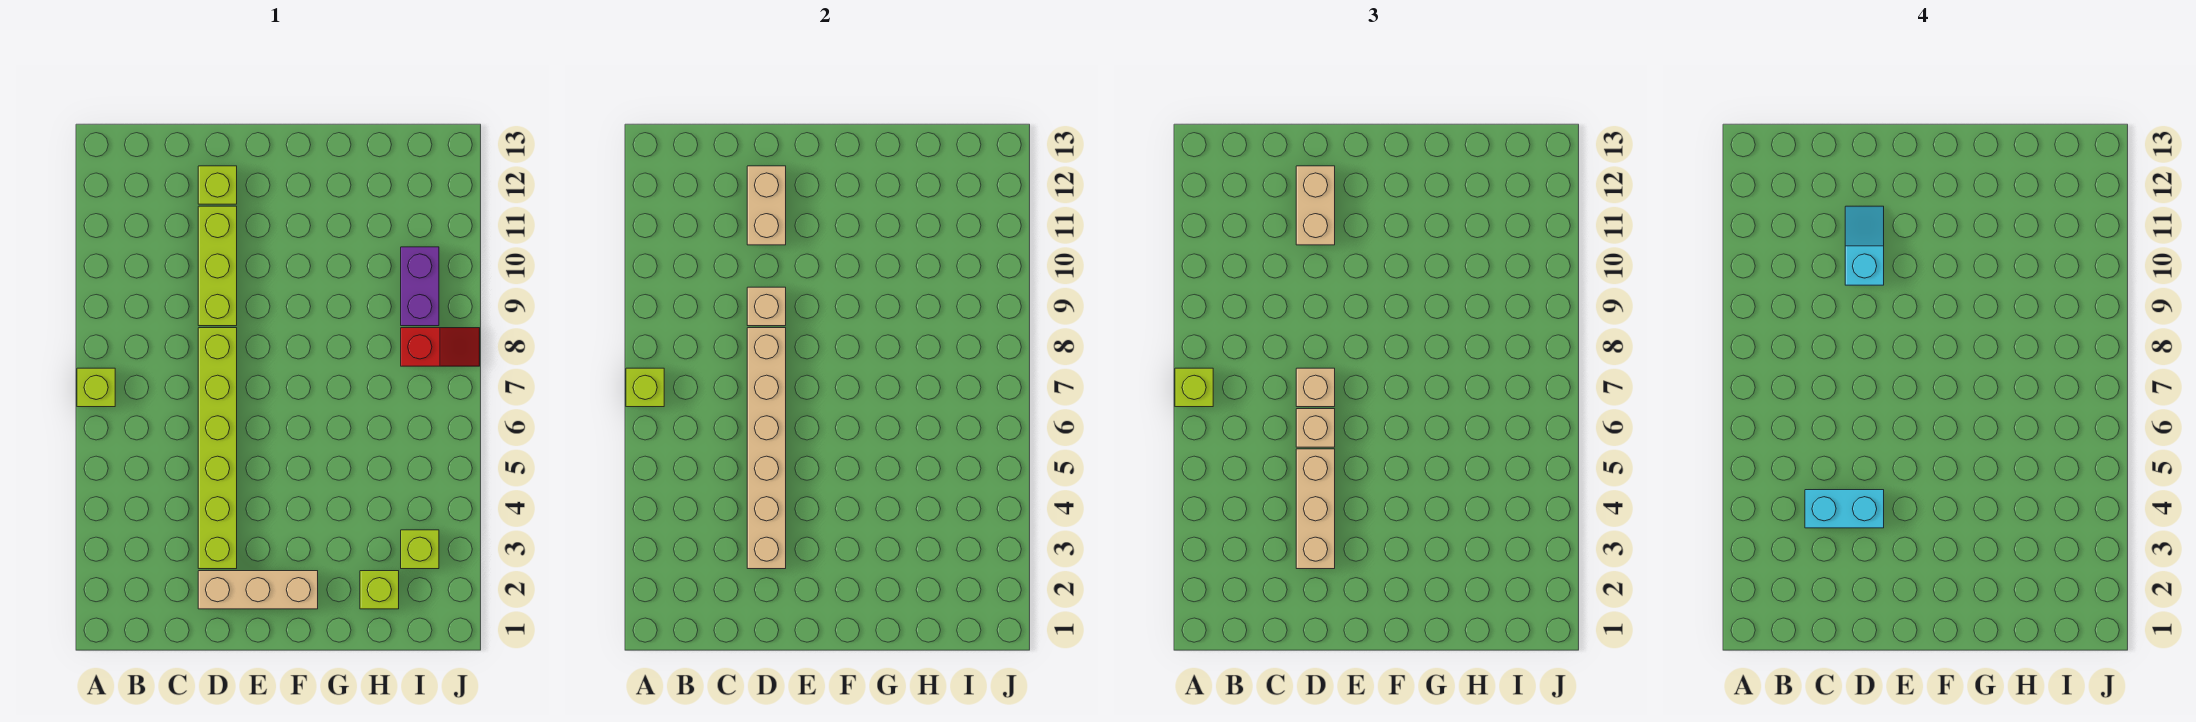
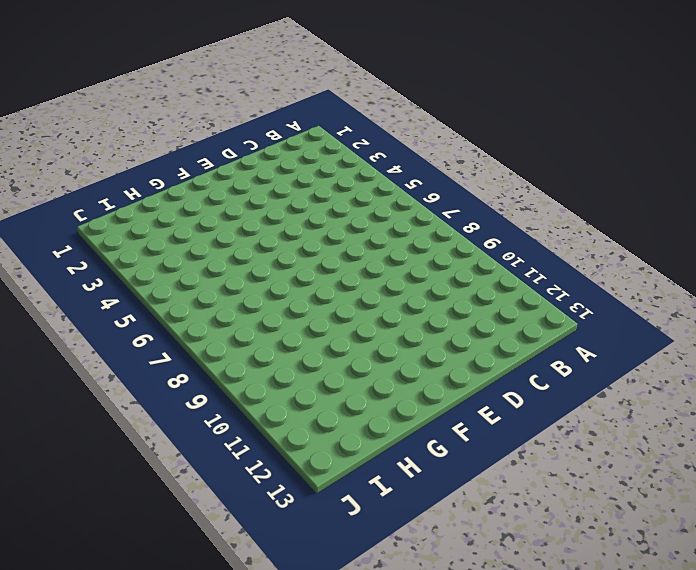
none -> lime brick A7 level 1
none -> tan brick D2:F2 level 1
none -> lime brick D3:D8 level 1

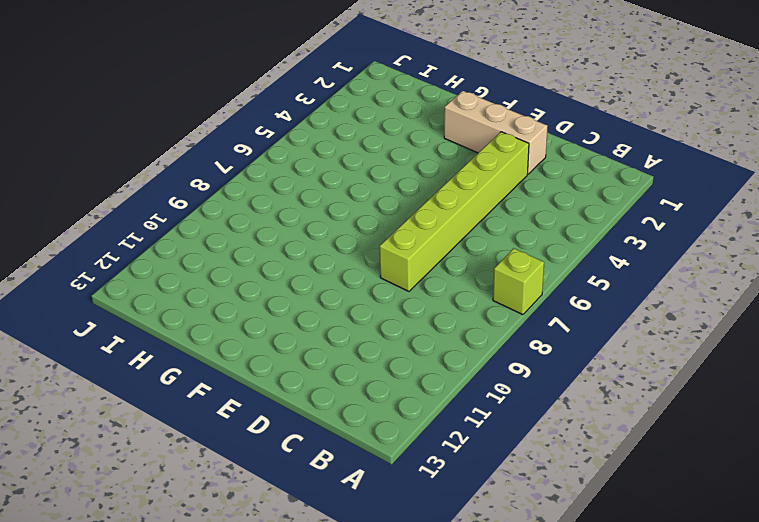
none -> lime brick D9:D11 level 1
none -> lime brick D12 level 1
none -> lime brick H2 level 1

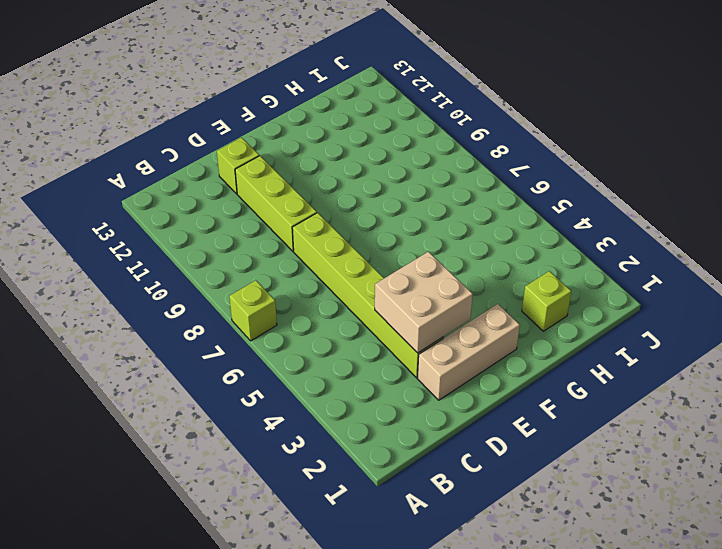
tan brick D3:E4 level 2 -> tan brick D3:D8 level 2
none -> lime brick I3 level 1
none -> red slope I8:J8 level 1 top I
none -> purple brick I9:I10 level 1

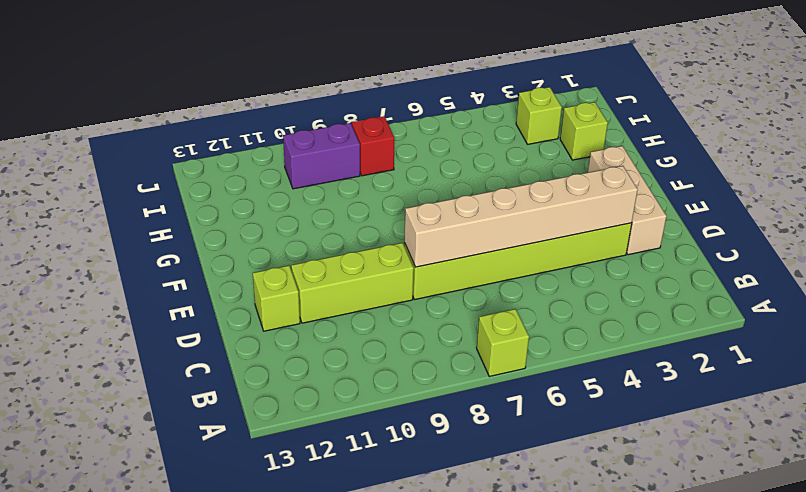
none -> lime brick A7 level 2
none -> tan brick D9 level 2
none -> tan brick D11:D12 level 2

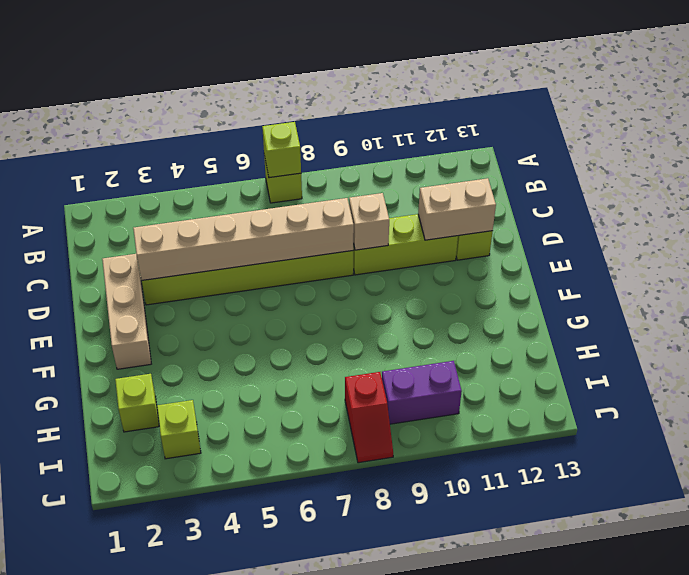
none -> lime brick A7 level 3
none -> tan brick D3:D5 level 3
none -> tan brick D6 level 3

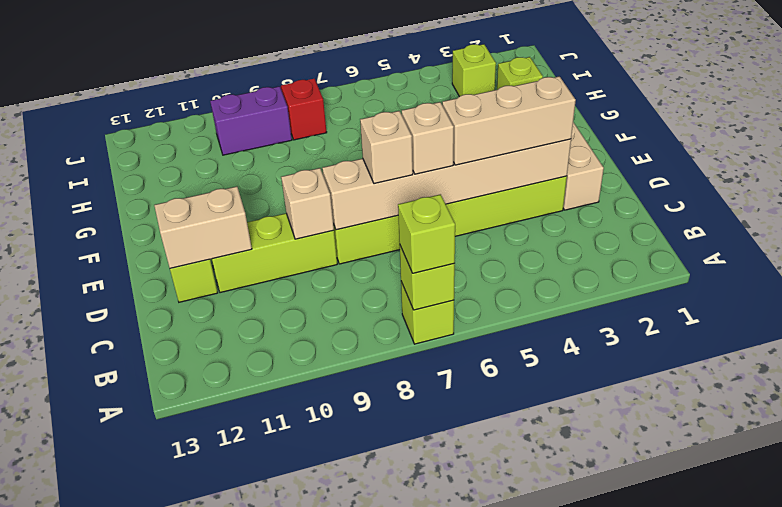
none -> tan brick D11:D12 level 3
none -> cyan brick C4:D4 level 4
none -> cyan slope D10:D11 level 4 top 10

